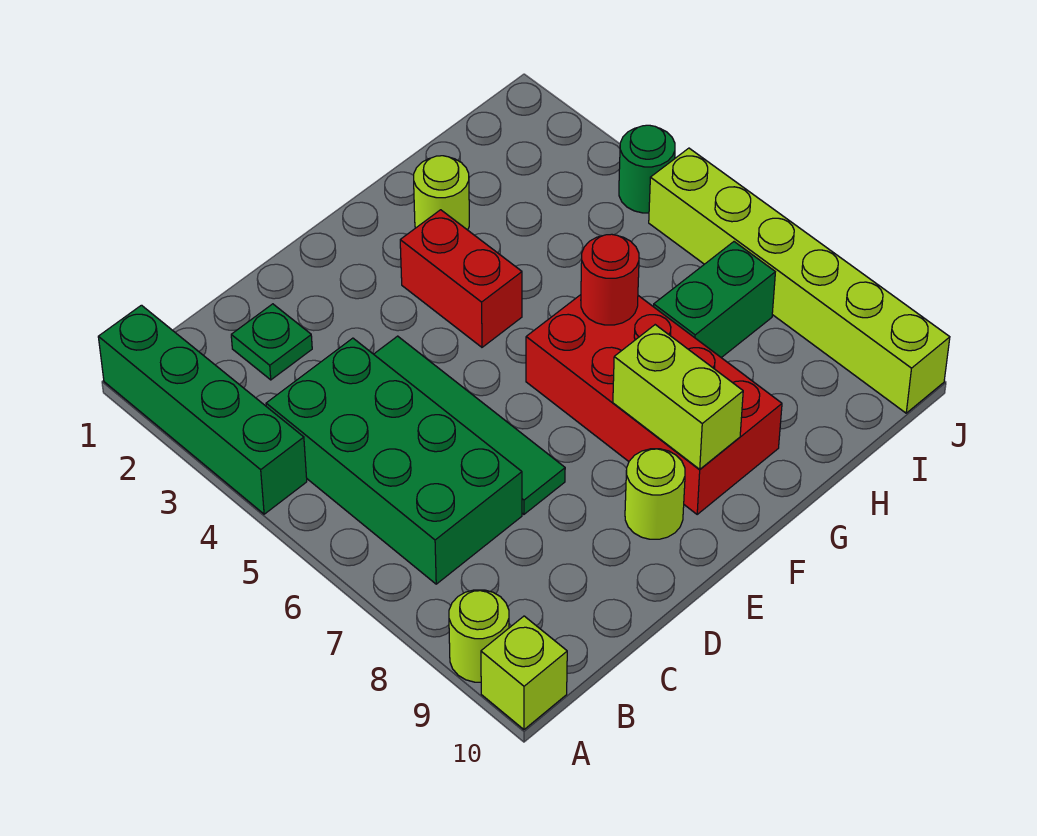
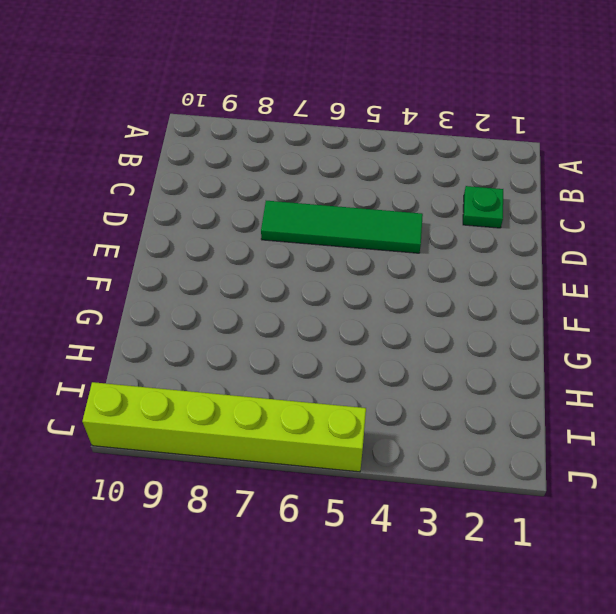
none -> green brick A1:A4 level 1
none -> lime round brick A9 level 1
none -> lime brick A10 level 1

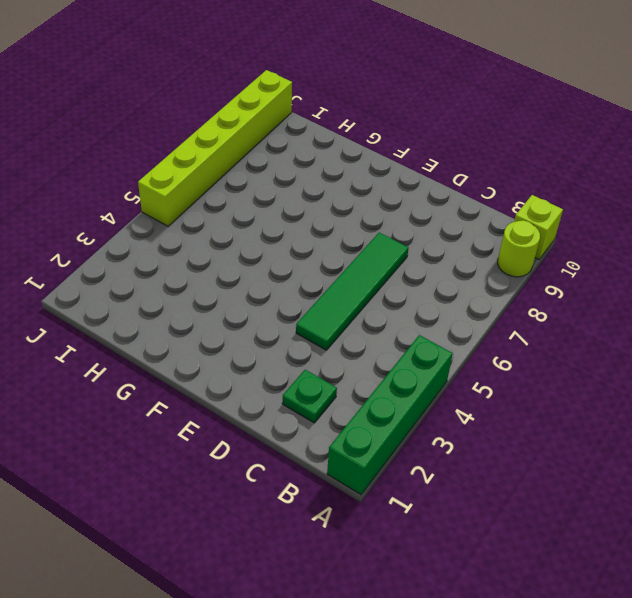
none -> green brick B4:C7 level 1
none -> lime round brick E9 level 1
none -> red brick F3:F4 level 1

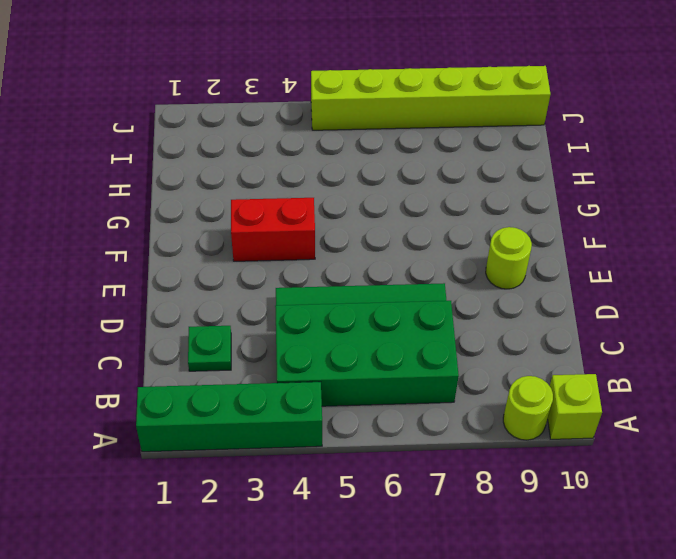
none -> red brick F6:G9 level 1
none -> lime round brick G2 level 1
none -> green brick H7:I7 level 1

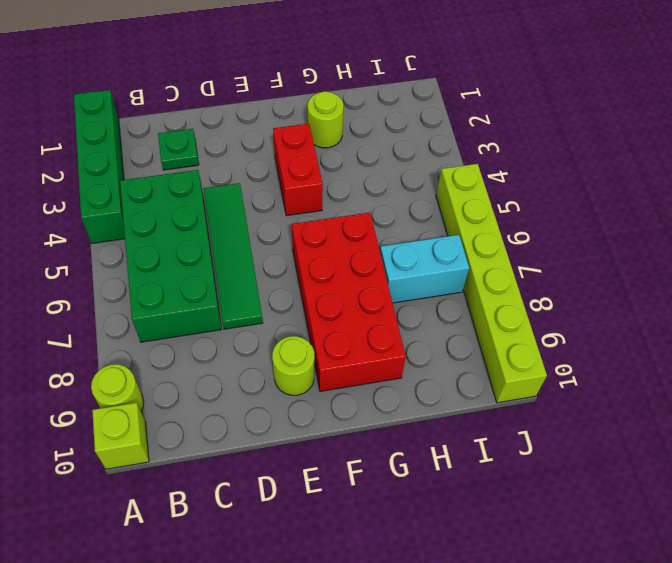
cyan brick H7:I7 level 1 -> green brick H7:I7 level 1
none -> green round brick J4 level 1
none -> lime brick F8:F9 level 2
none -> red round brick G6 level 2

